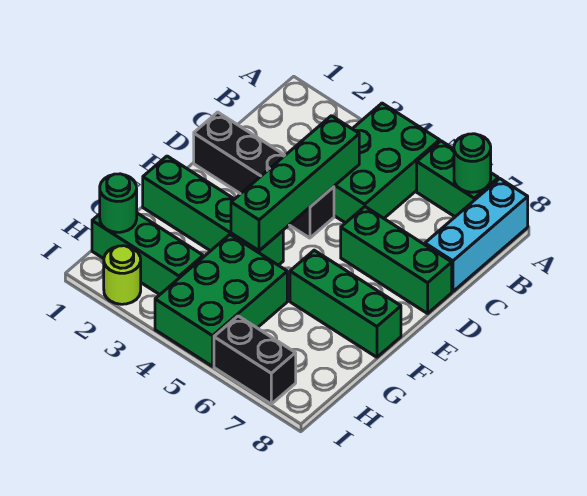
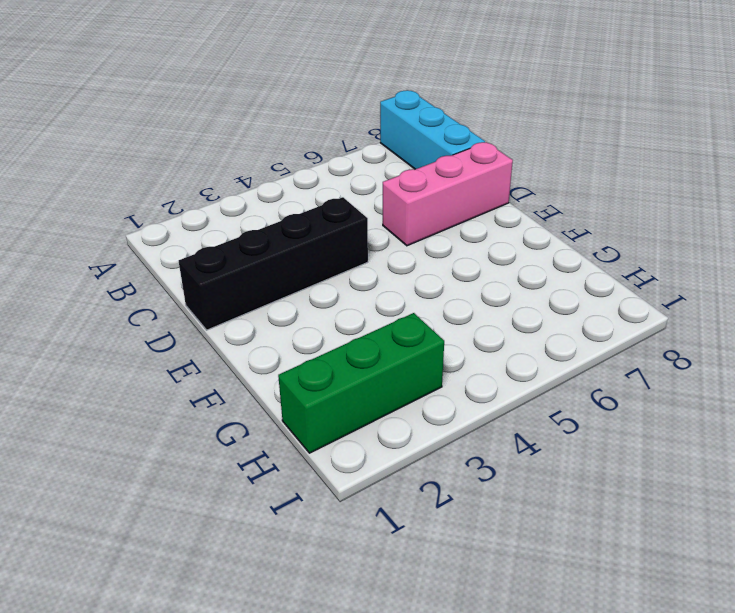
pink brick D6:D8 level 1 -> green brick D6:D8 level 1
none -> green brick A4:C5 level 1
none -> green brick A6:A7 level 1
none -> green brick F1:F4 level 1

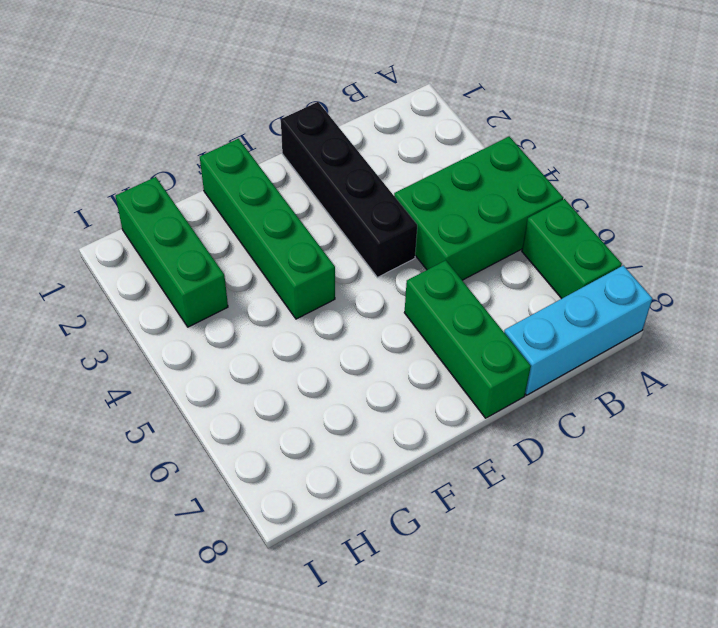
none -> green brick F6:F8 level 1
none -> green brick G4:I5 level 1
none -> lime round brick I2 level 1

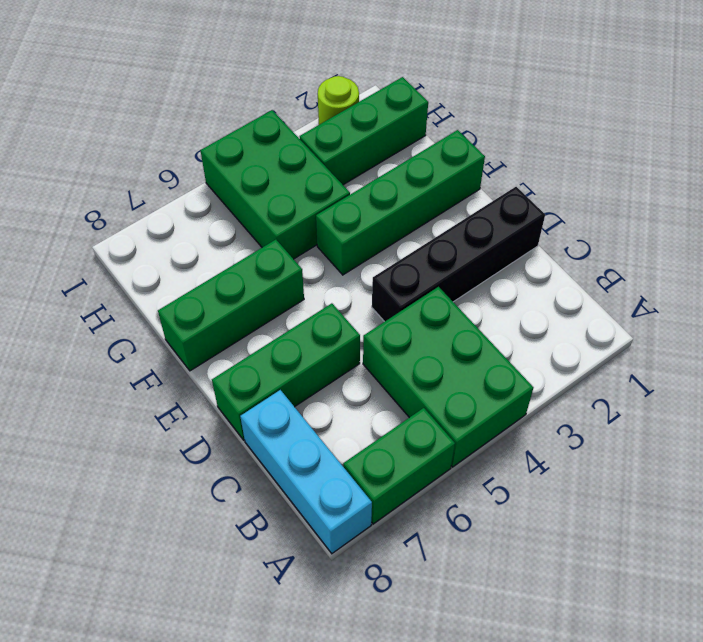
none -> black brick I6:I7 level 1
none -> green round brick A7 level 2
none -> green brick C4:F4 level 2

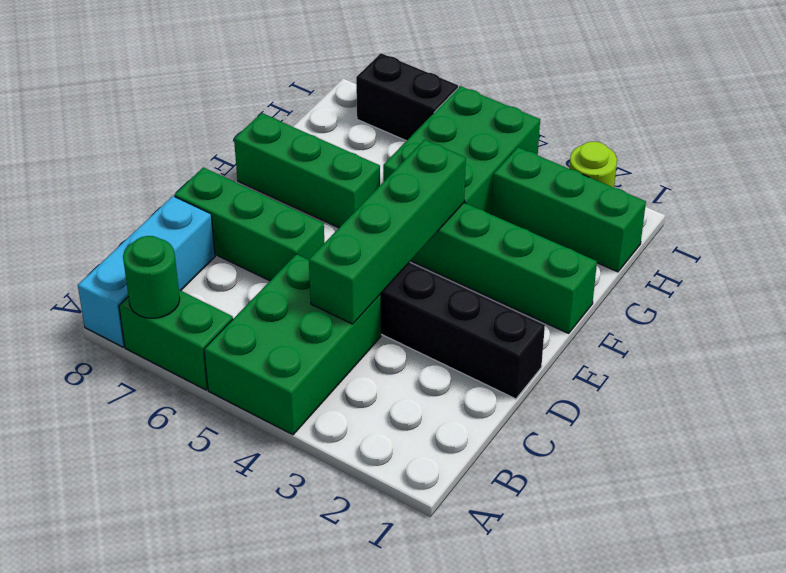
none -> green round brick H1 level 2

